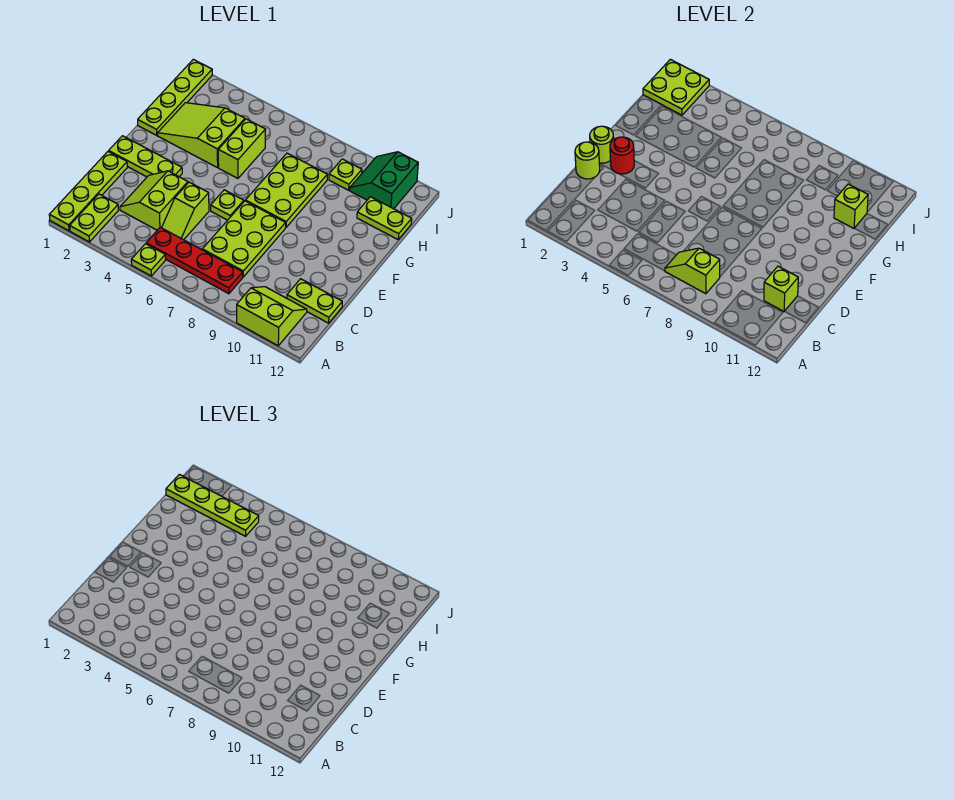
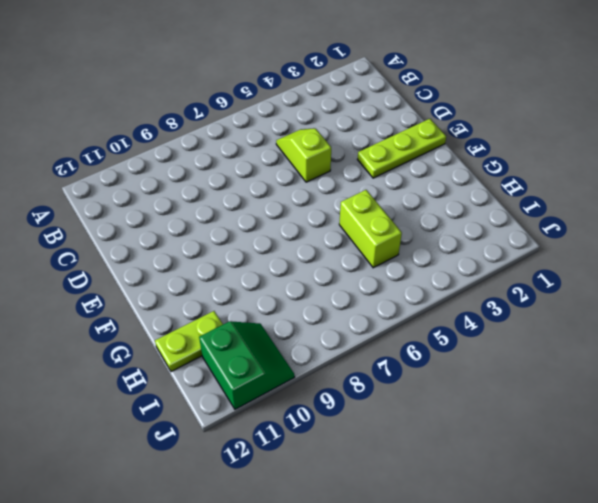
none -> lime plate A1:D1 level 1
none -> lime plate A2:B2 level 1
none -> lime plate A5 level 1

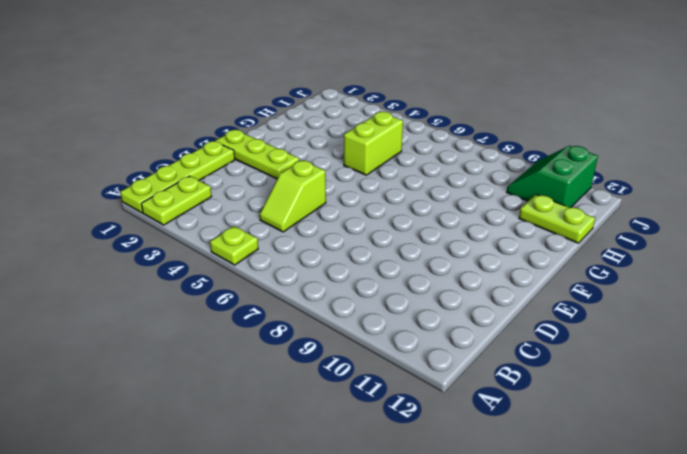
none -> lime slope A10:B11 level 1 top A
none -> red plate B5:B8 level 1
none -> lime slope C3:D4 level 1 top 4

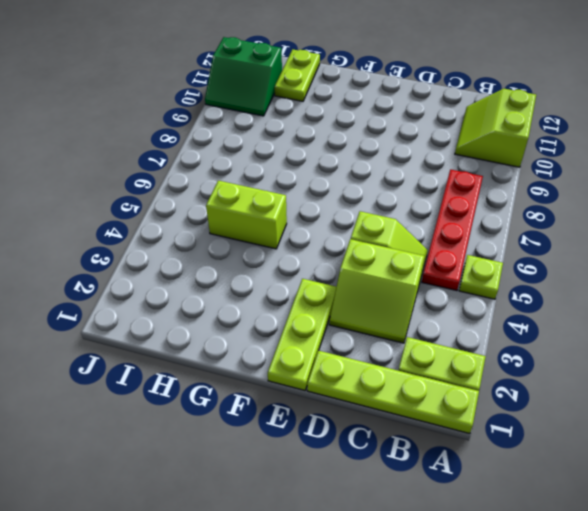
none -> lime plate C7:E8 level 1
none -> lime plate C11:C12 level 1
none -> lime plate E6 level 1

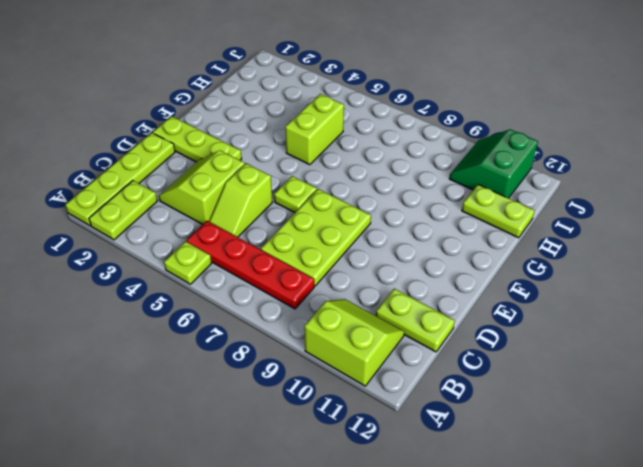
none -> lime plate F7:H8 level 1
none -> lime plate G1:J1 level 1
none -> lime slope G2:H4 level 1 top 4

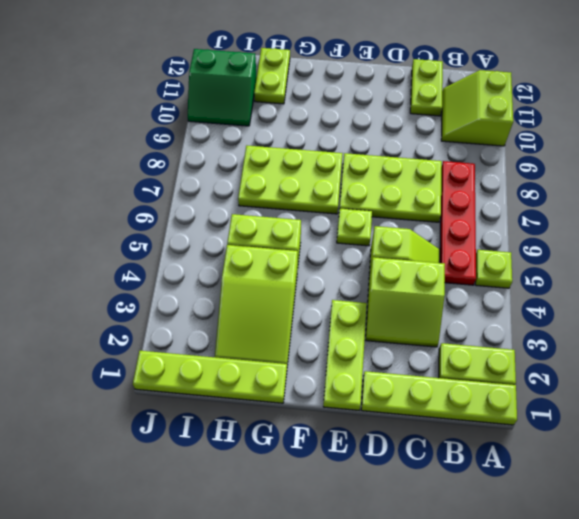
none -> lime plate I9 level 1
none -> lime slope B7:B8 level 2 top 8
none -> lime brick C11 level 2

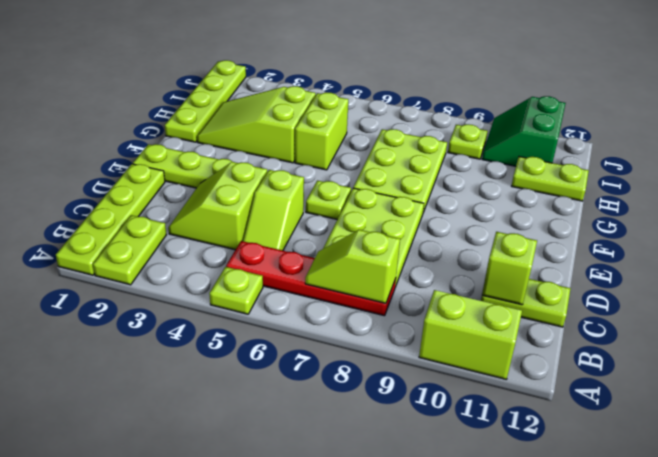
none -> lime round brick D1 level 2
none -> lime round brick E1 level 2
none -> red round brick E2 level 2

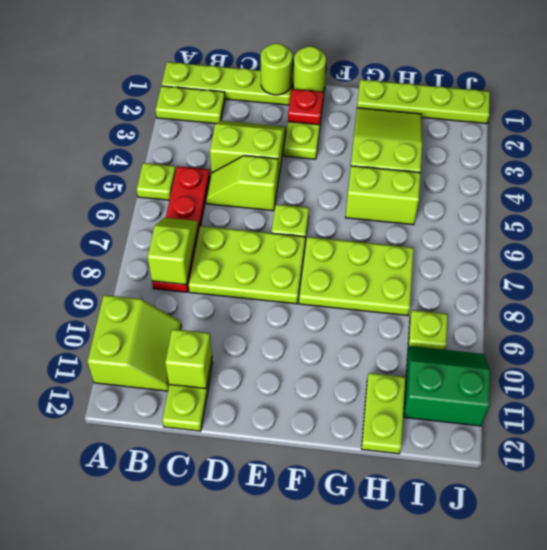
red plate E2 level 2 -> red round brick E2 level 2
none -> lime brick H11 level 2
none -> lime plate I1:J2 level 2
none -> lime plate I1:I4 level 3

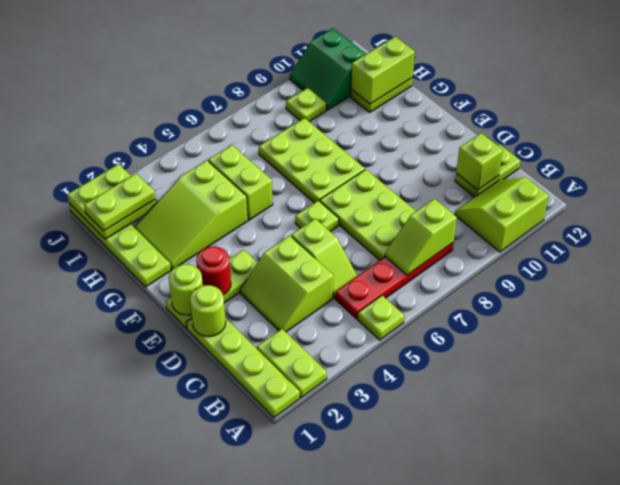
lime brick H11:H12 level 2 -> lime brick H11 level 2
lime plate I1:I2 level 3 -> lime plate I1:I4 level 3

